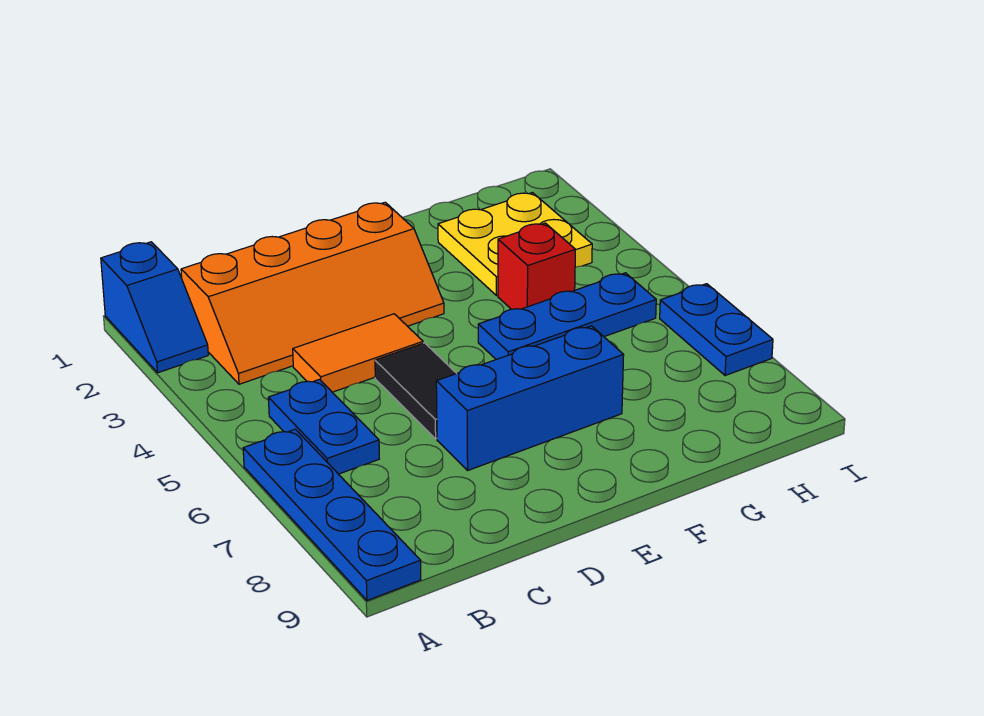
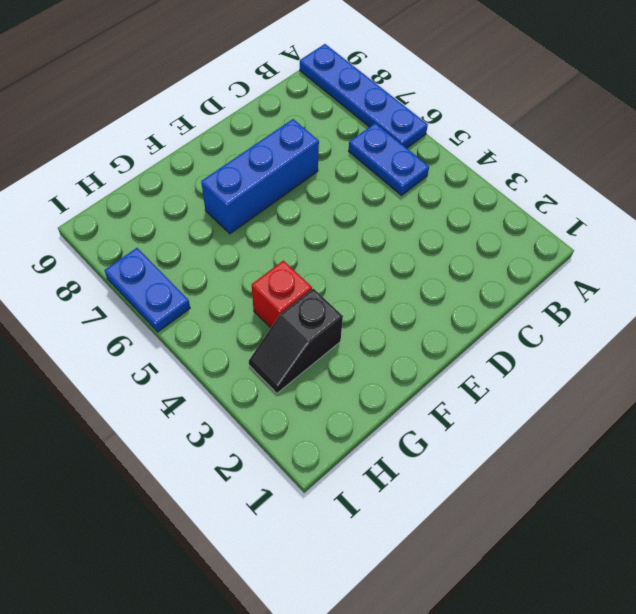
black slope G3:H3 level 1 top G -> yellow plate G2:H3 level 1
none -> blue slope A1:A2 level 1 top 1
none -> orange slope B2:E3 level 1 top 2

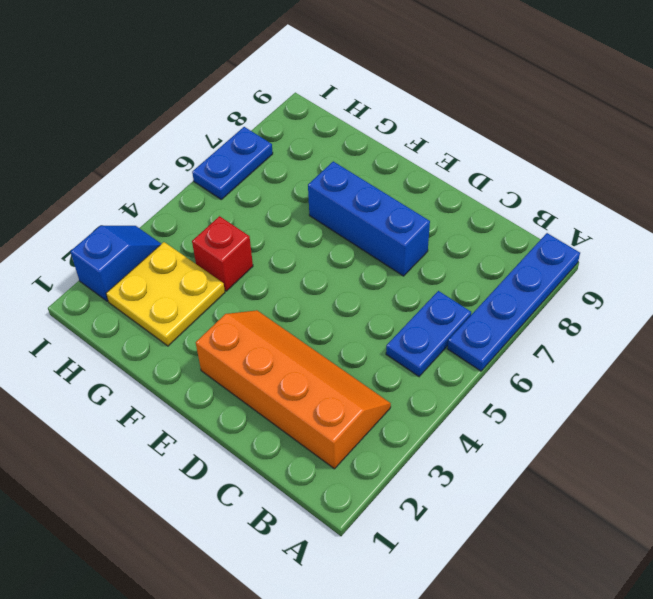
blue slope I2:I3 level 1 top 2 -> blue slope A1:A2 level 1 top 1
none -> orange tile C4:D4 level 1
none -> black tile D5:D6 level 1

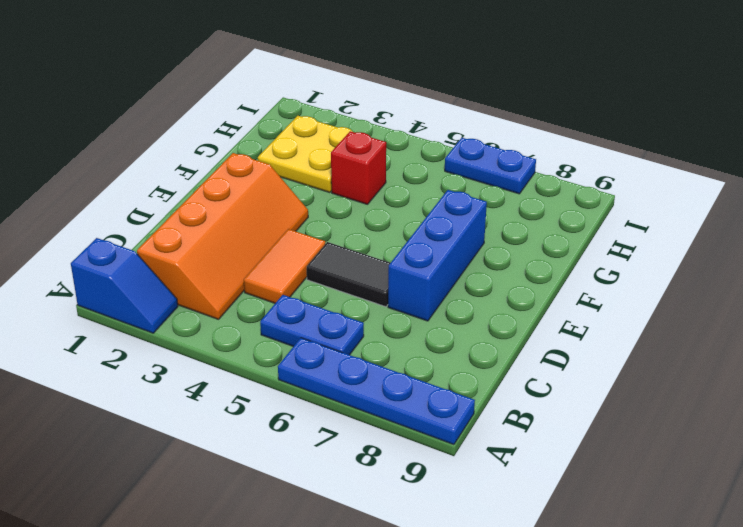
none -> blue plate F5:H5 level 1

